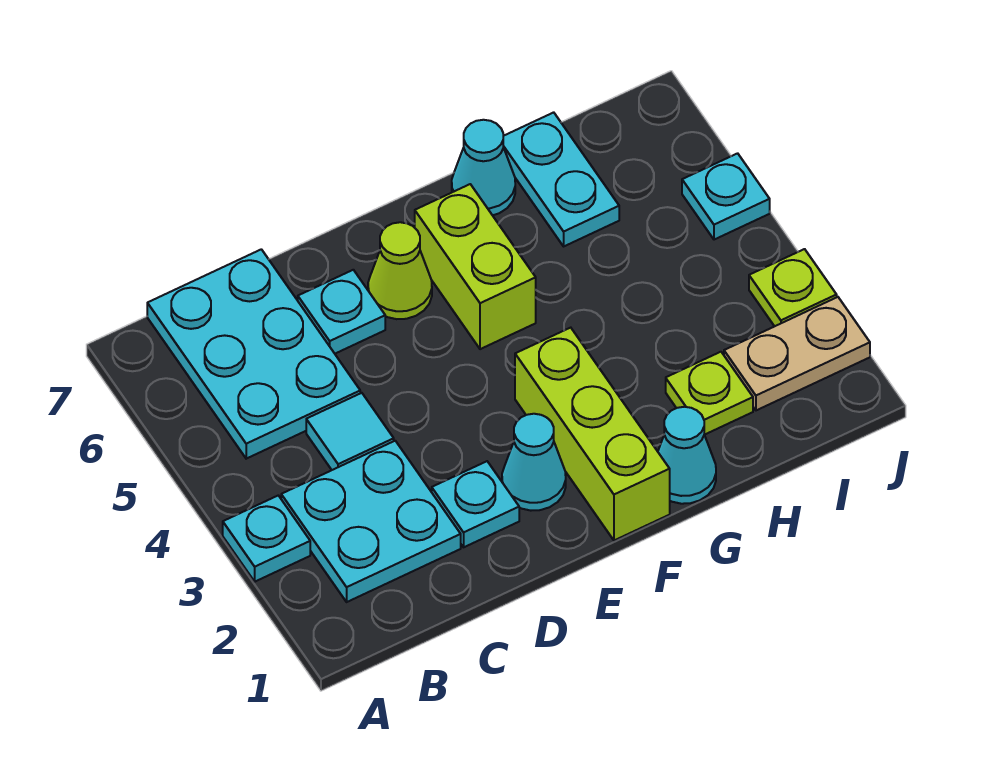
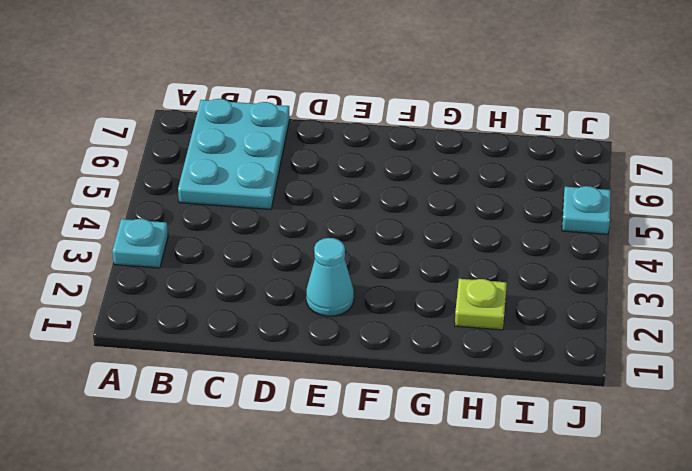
none -> cyan plate B2:C3 level 1
none -> cyan tile C4 level 1
none -> cyan plate D2 level 1

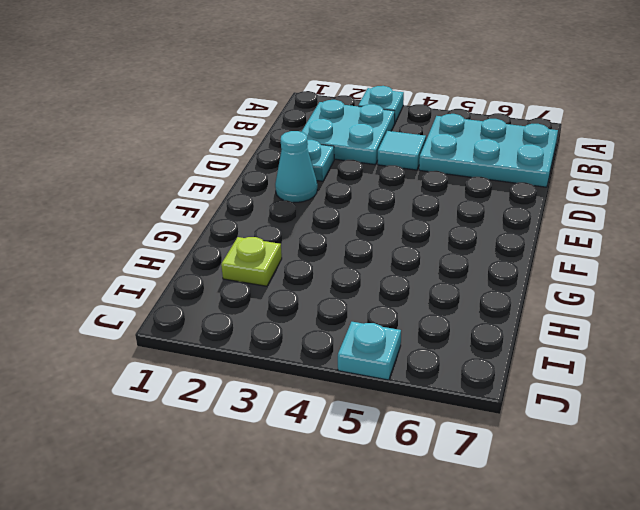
none -> cyan plate D6 level 1
none -> lime cone E6 level 1
none -> lime brick F1:F3 level 1

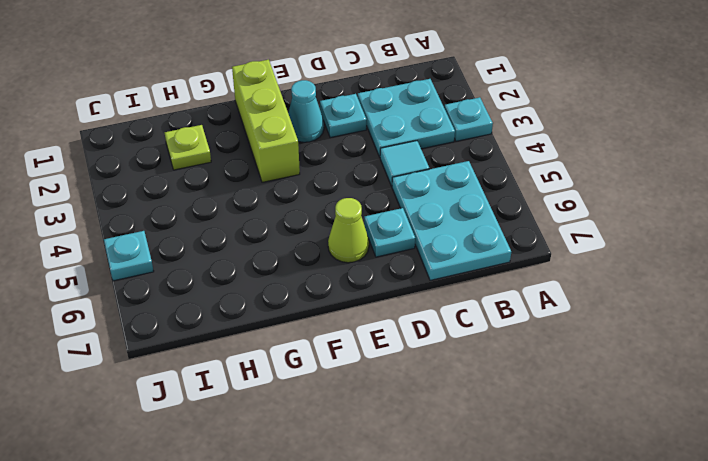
none -> lime brick F5:F6 level 1
none -> cyan cone G1 level 1
none -> cyan cone G7 level 1

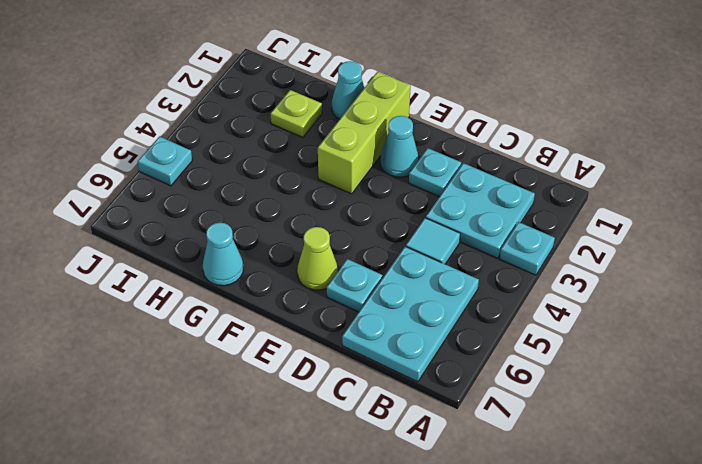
none -> lime brick F5:F6 level 1
none -> cyan plate H6:H7 level 1
none -> tan plate I2:J2 level 1

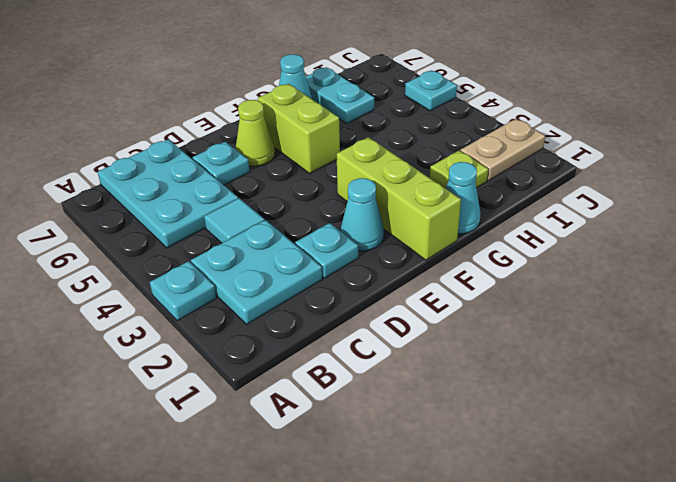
none -> lime plate J3 level 1

